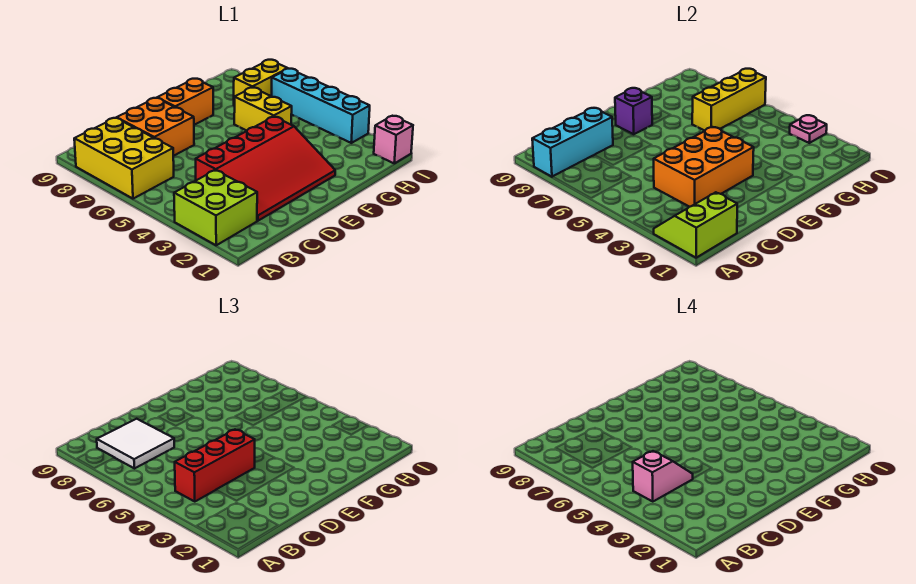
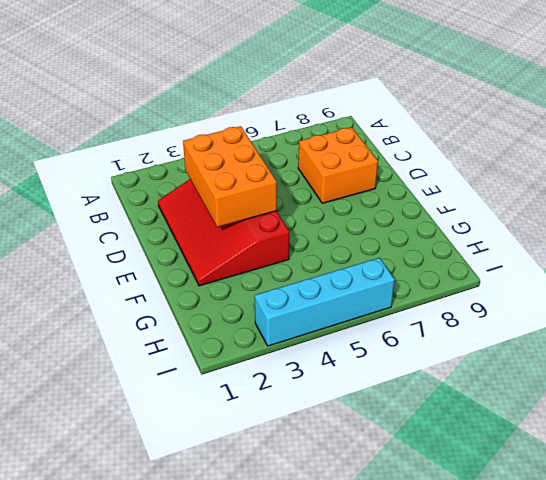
none -> lime brick A2:B3 level 1
none -> yellow brick A6:B8 level 1
none -> orange brick E8:F8 level 1

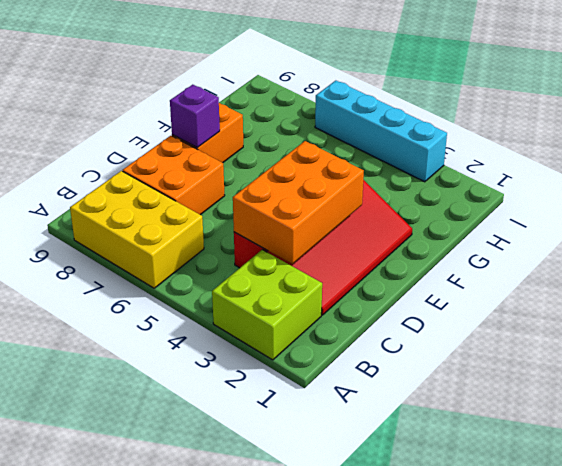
none -> yellow brick G5:G6 level 1
none -> yellow brick H7:I7 level 1
none -> pink brick I1 level 1

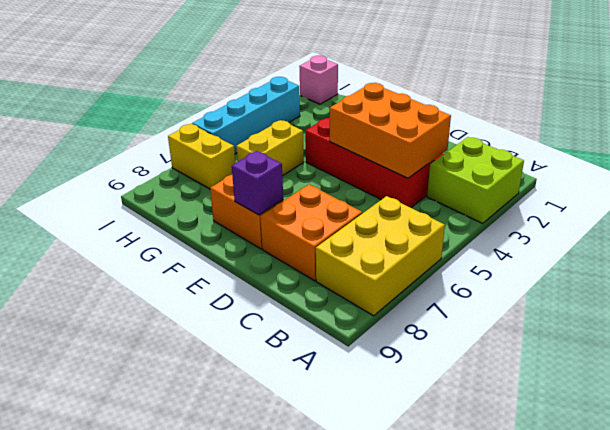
none -> lime slope A1:B2 level 2 top 1
none -> cyan brick A8:C8 level 2
none -> yellow brick G6:I6 level 2

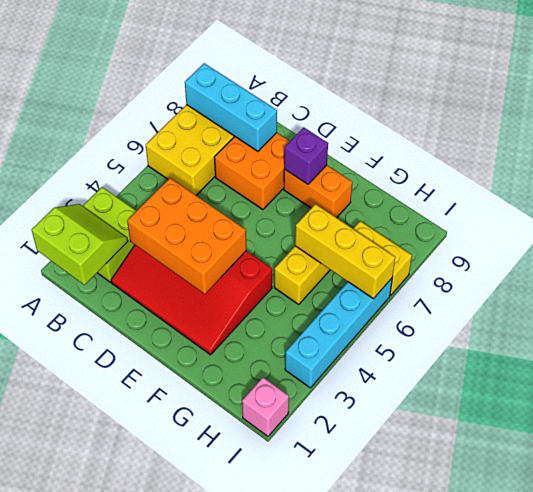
none -> pink plate I3 level 2
none -> red brick B4:D4 level 3
none -> white tile B7:C8 level 3

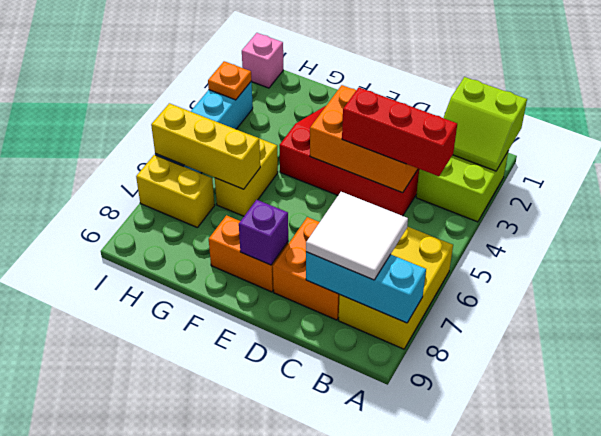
orange plate I3 level 2 -> pink plate I3 level 2
none -> pink slope B4:C4 level 4 top B

